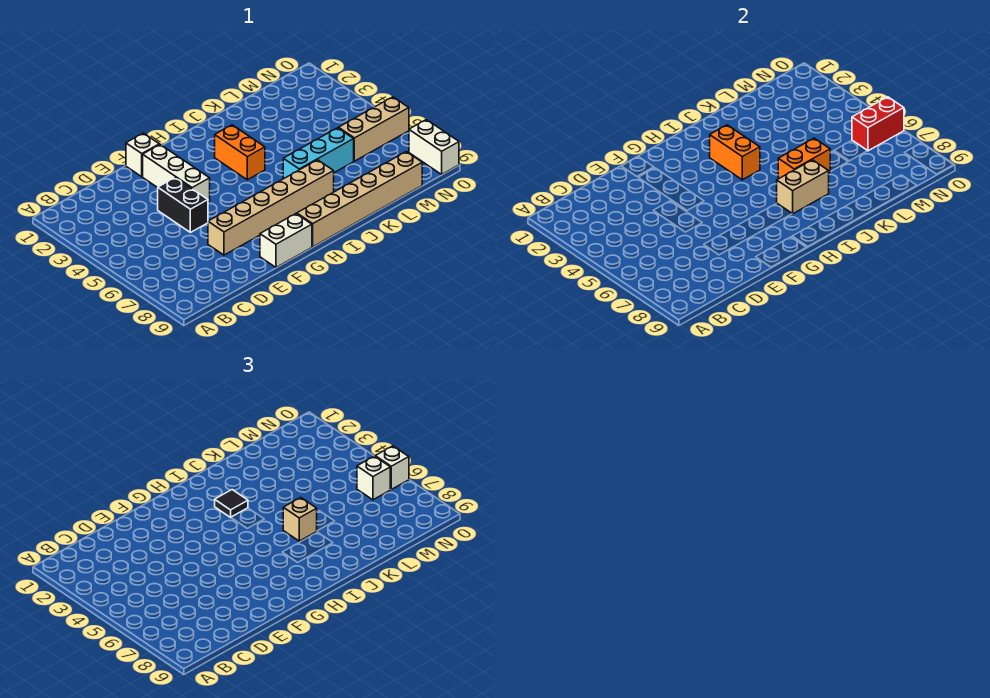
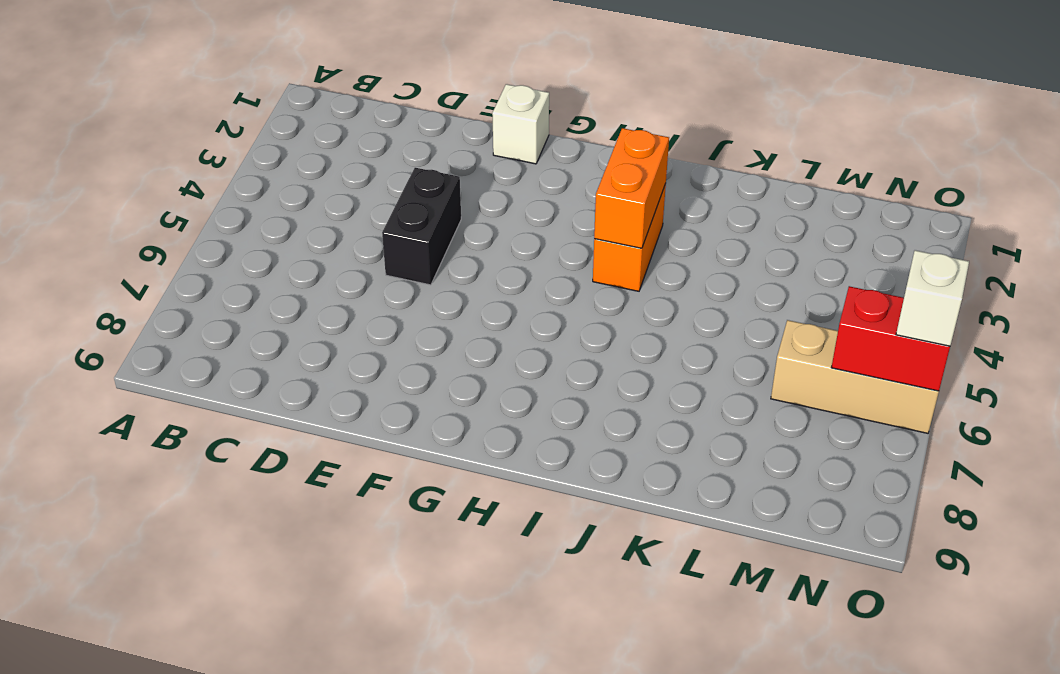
none -> tan brick E7:J7 level 1
none -> white brick F2:F4 level 1
none -> white brick F9:G9 level 1

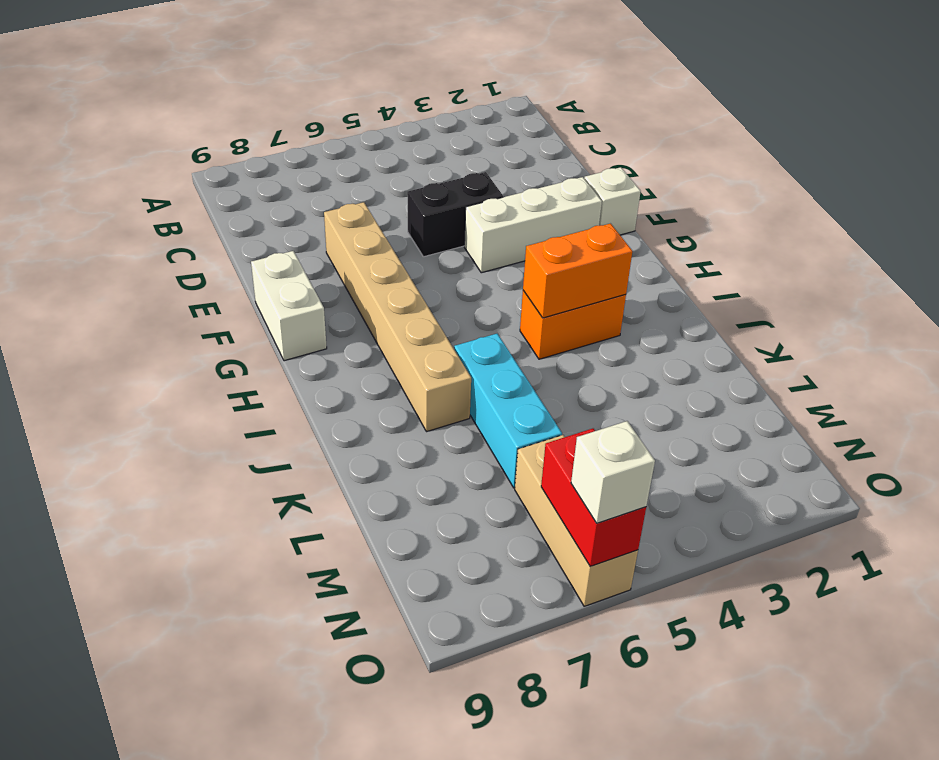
none -> tan brick H9:M9 level 1
none -> white brick O8:O9 level 1
none -> tan brick I7:J7 level 2

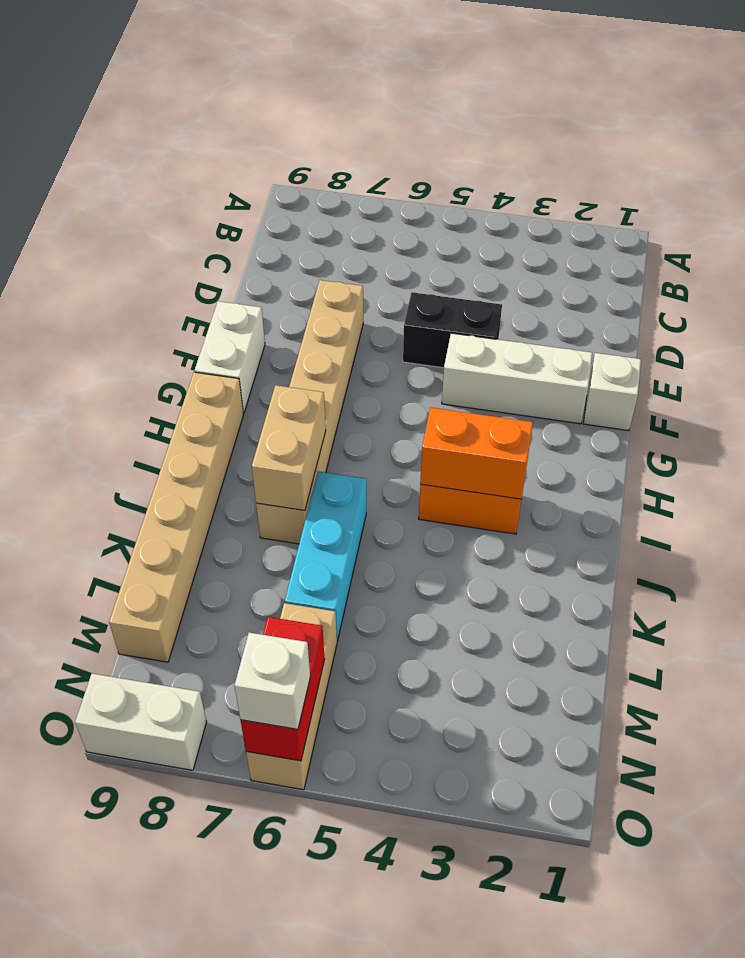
none -> orange brick J6:K6 level 2
none -> black tile I3 level 3
none -> tan brick J6 level 3

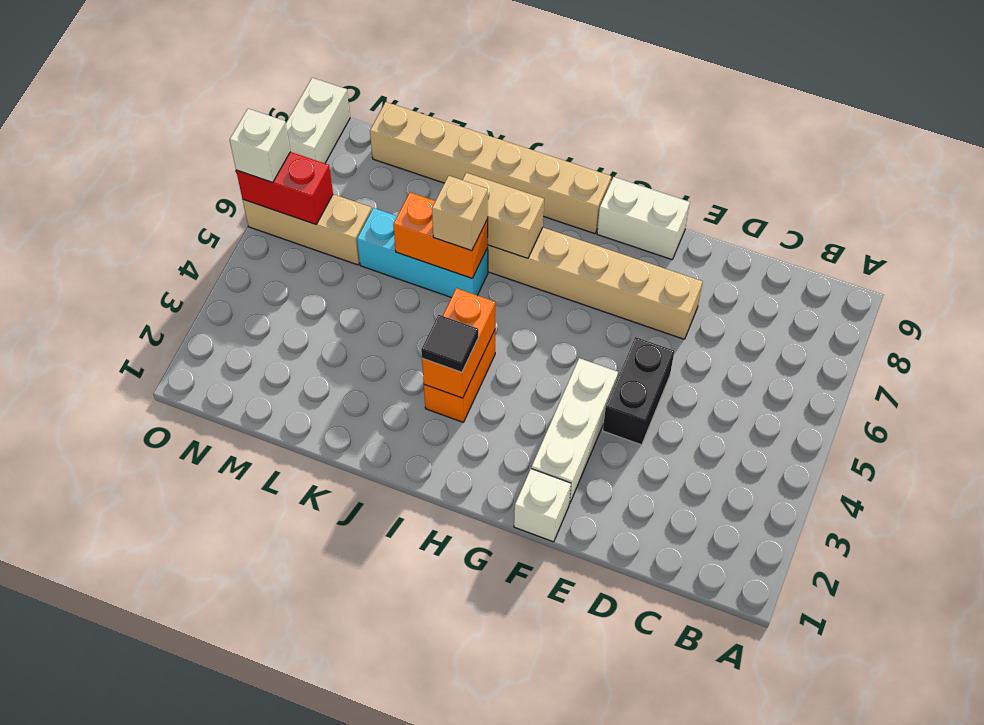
none -> white brick N6 level 3

